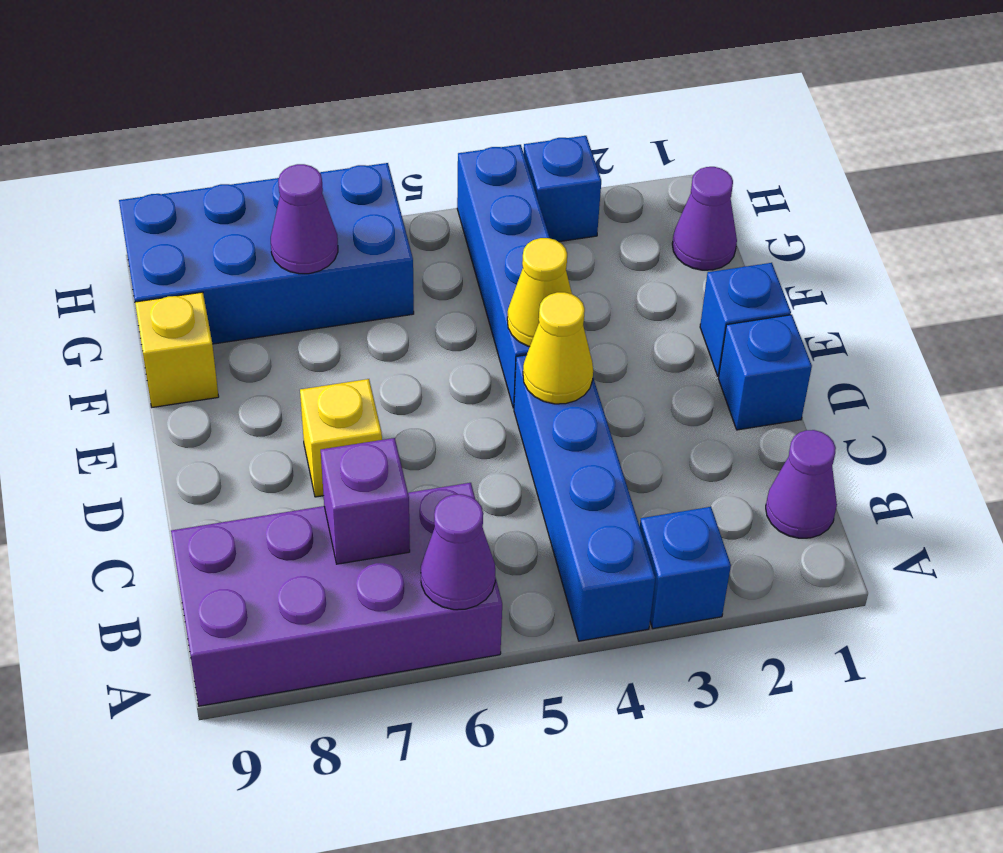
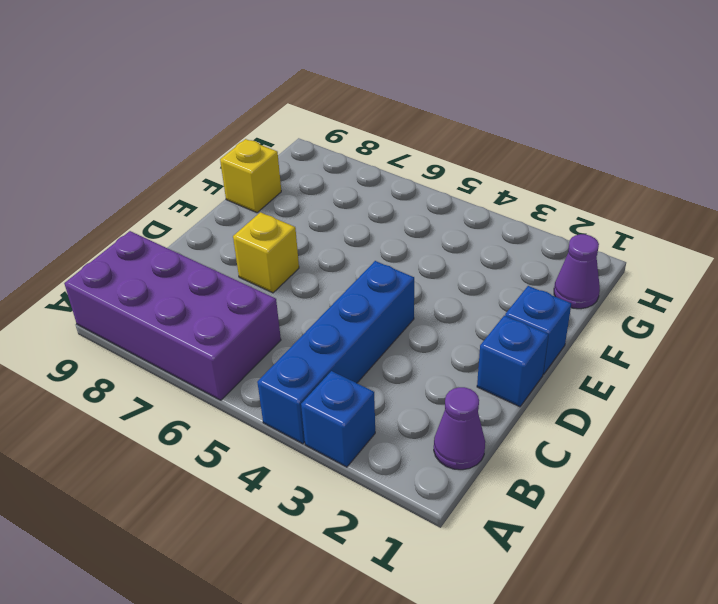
none -> blue brick E4:H4 level 1
none -> blue brick G6:H9 level 1
none -> blue brick H3 level 1

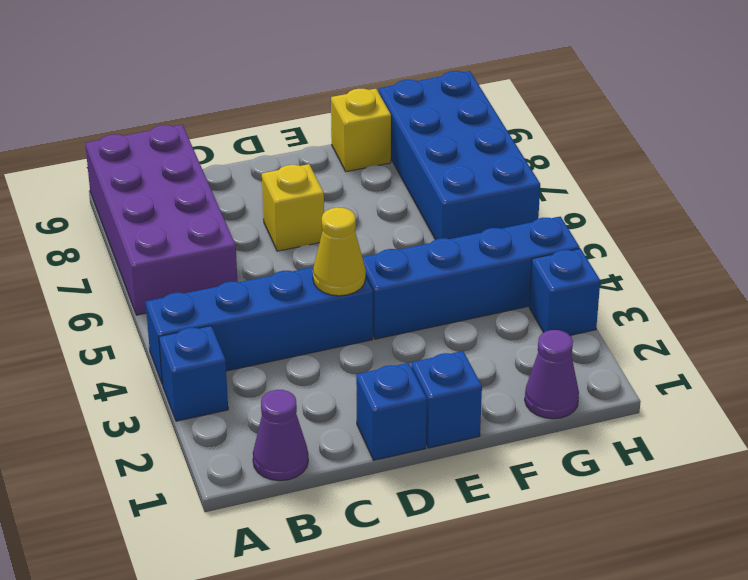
none -> purple cone A6 level 2
none -> purple brick B7 level 2
none -> yellow cone E4 level 2

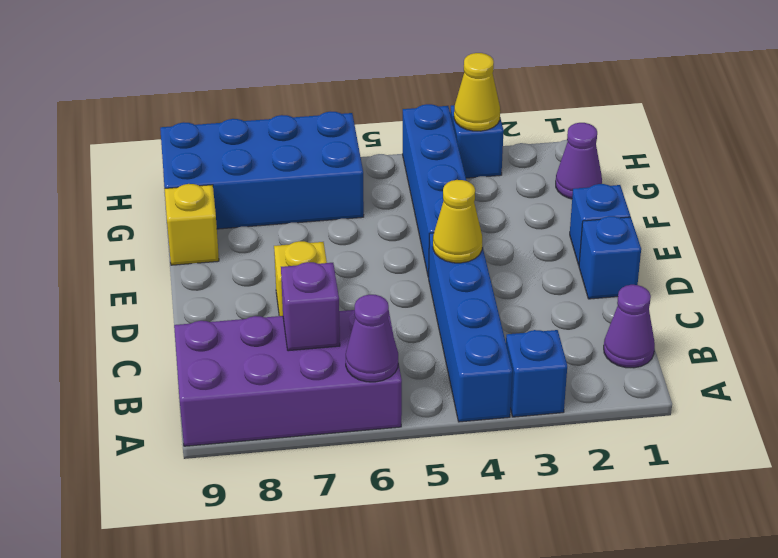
yellow cone H3 level 2 -> yellow cone E4 level 2
none -> purple cone G7 level 2

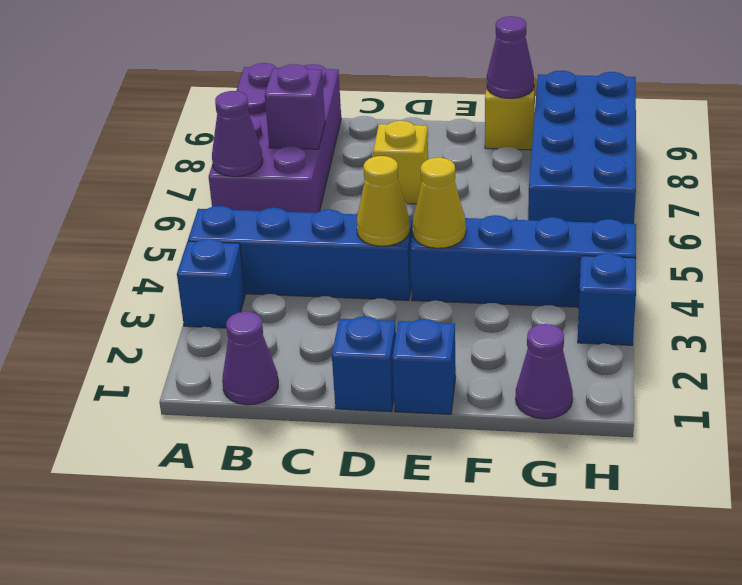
purple cone F9 level 2 -> purple cone G7 level 2

